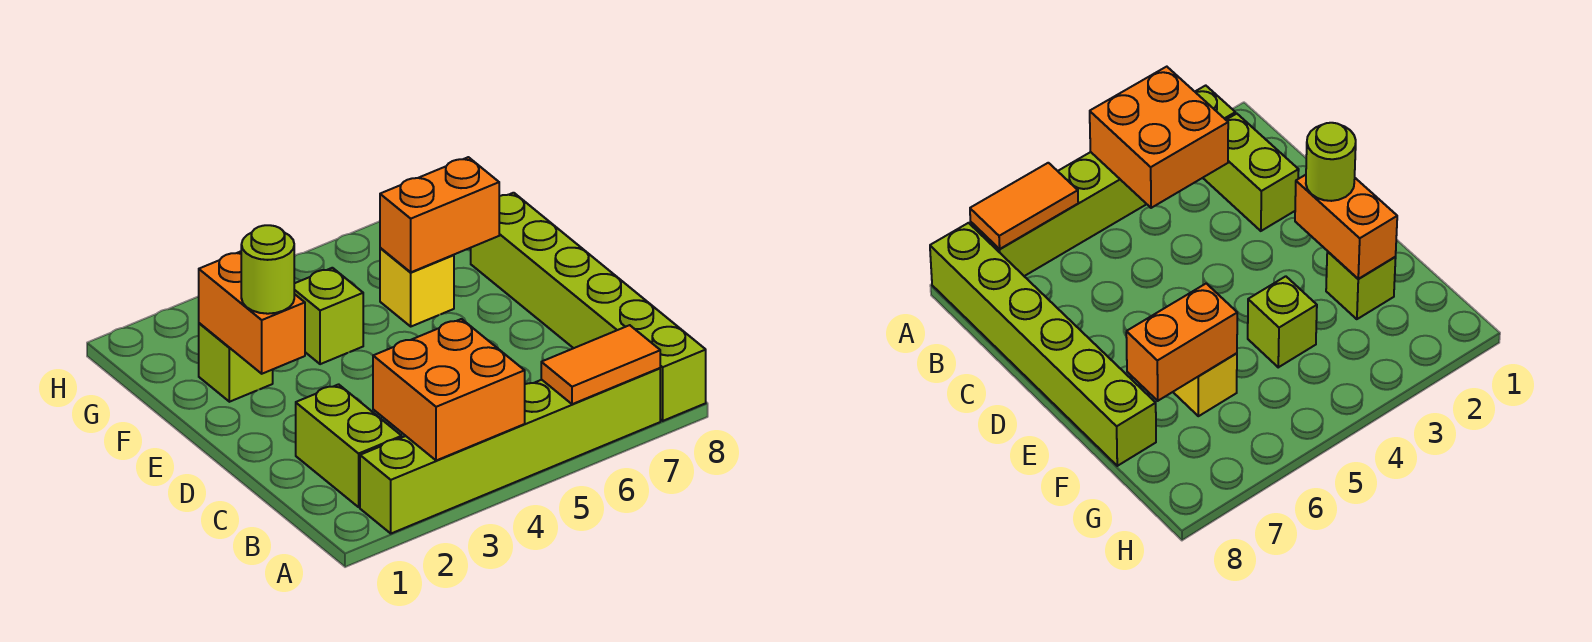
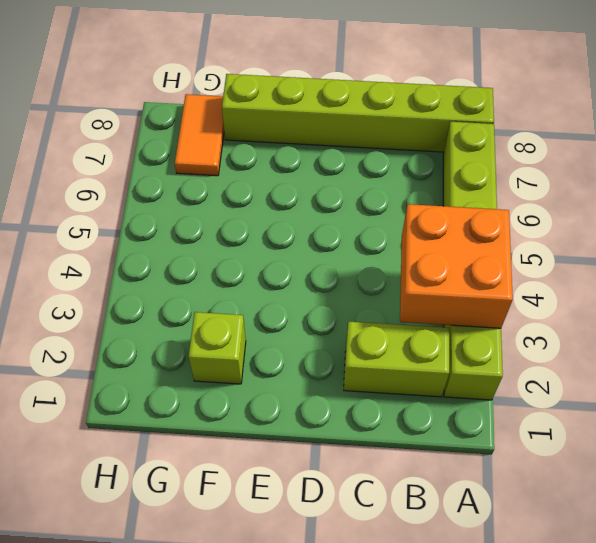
orange tile G7:G8 level 1 -> orange tile A6:A7 level 2
none -> lime brick F4 level 1
none -> yellow brick F6 level 1

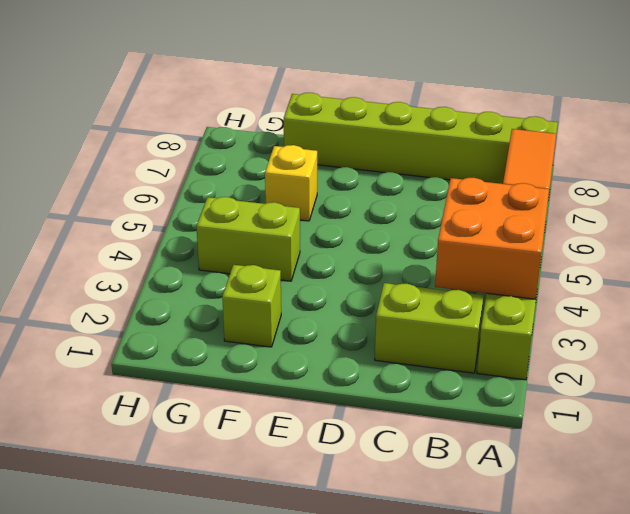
lime brick F4:G4 level 1 -> lime brick F4 level 1
none -> orange brick E2:F2 level 2
none -> orange brick F6:F7 level 2

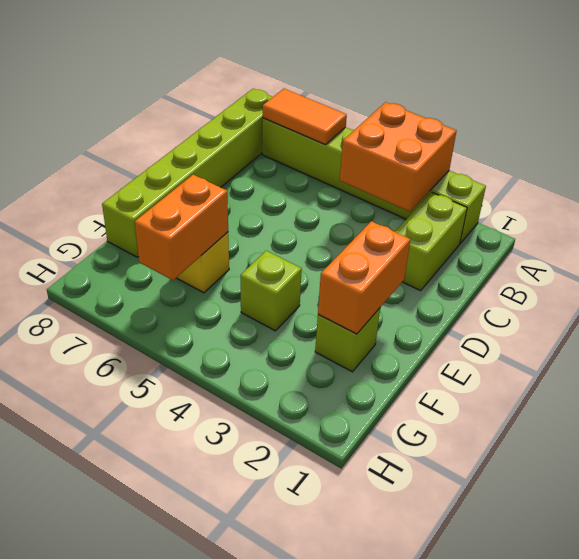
orange brick F6:G6 level 2 -> orange brick F6:F7 level 2
none -> lime round brick E2 level 3

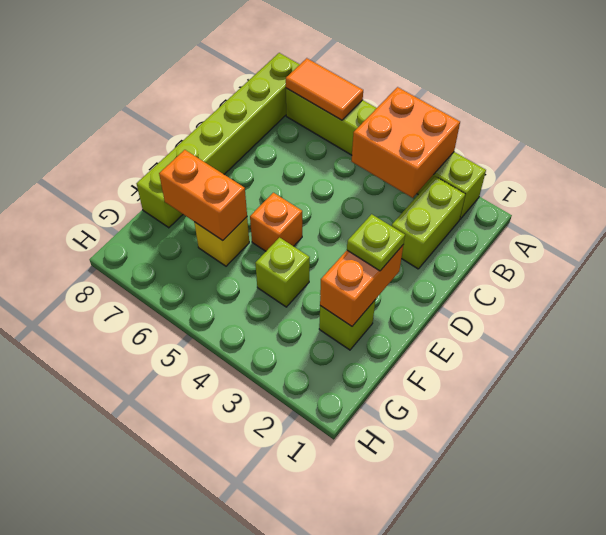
lime plate E2 level 3 -> lime round brick E2 level 3
orange brick E5 level 1 -> none

